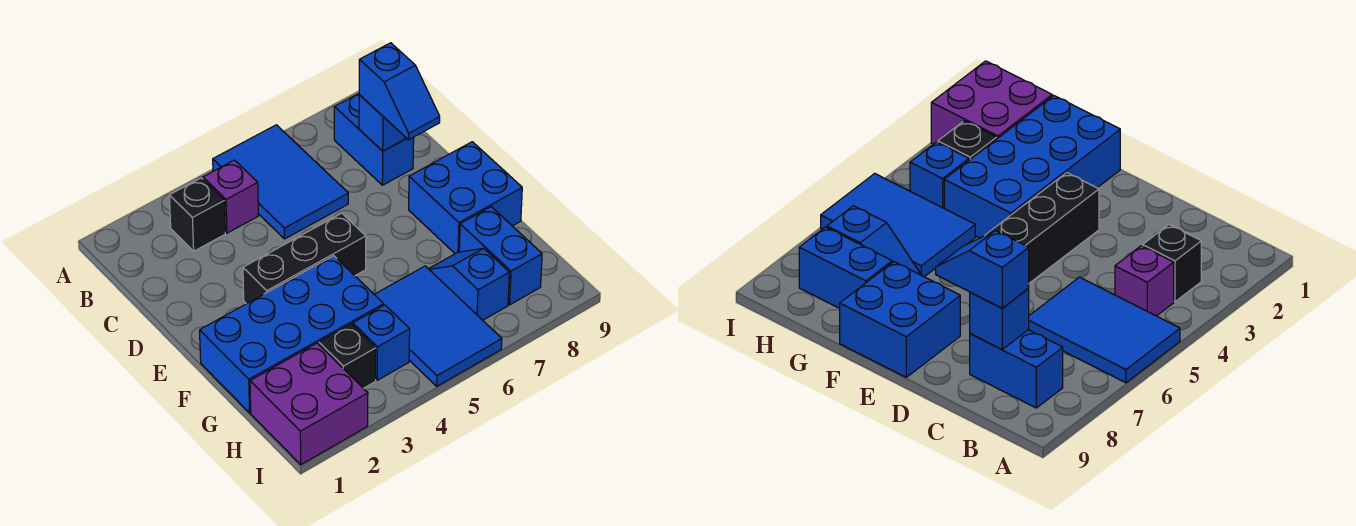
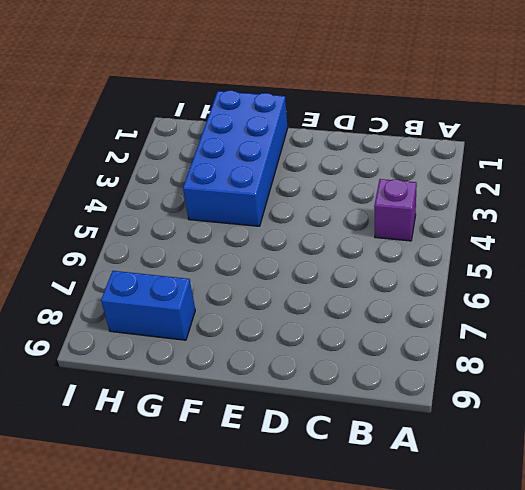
none -> blue tile A5:C6 level 1
none -> black brick B3 level 1
none -> blue brick B8:C8 level 1

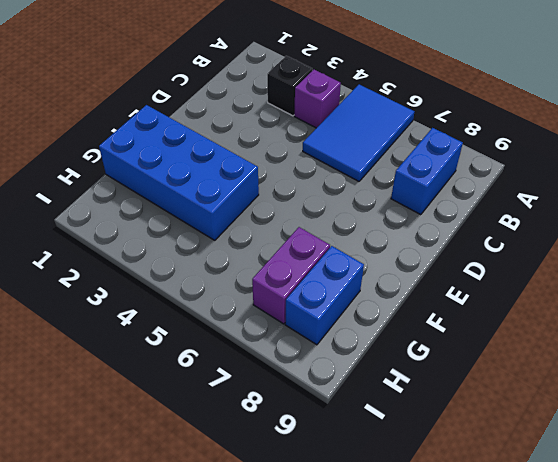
purple brick G7:H7 level 1 -> blue slope G7:H7 level 1 top H
none -> black brick E3:E5 level 1
none -> blue brick E8:F9 level 1
none -> blue tile G5:I6 level 1

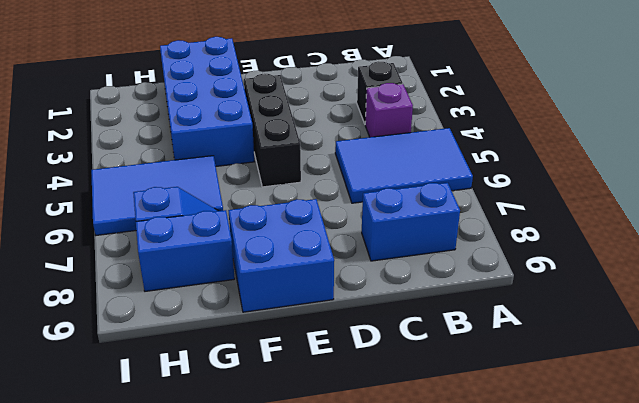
none -> purple brick H1:I2 level 1
none -> black brick H3 level 1
none -> blue brick H4 level 1

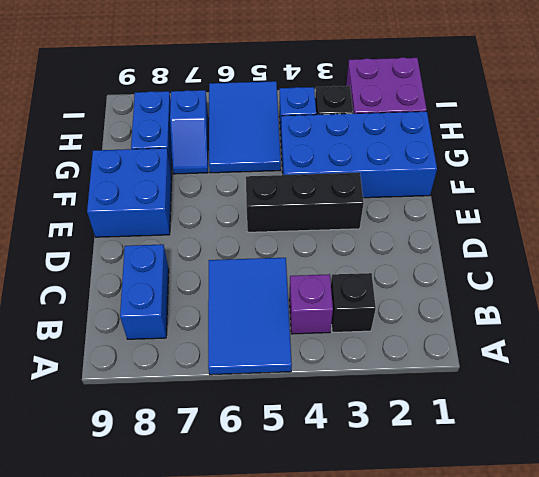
none -> blue brick C8 level 2
none -> blue slope C8:D8 level 3 top C

